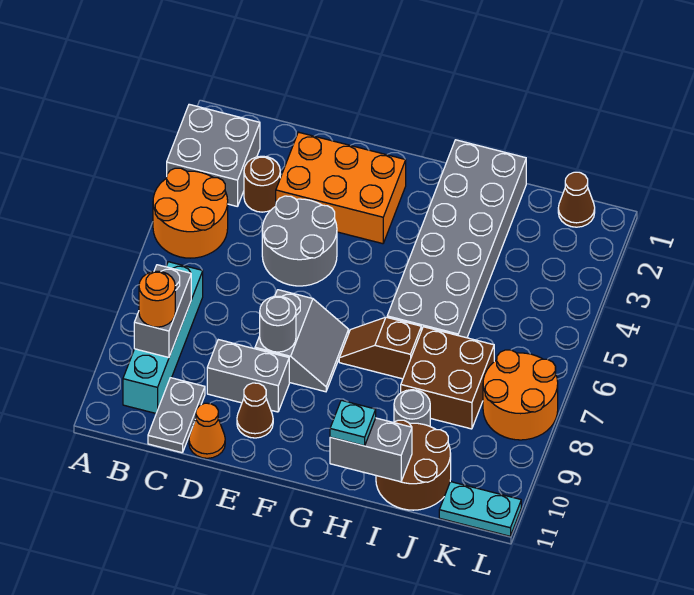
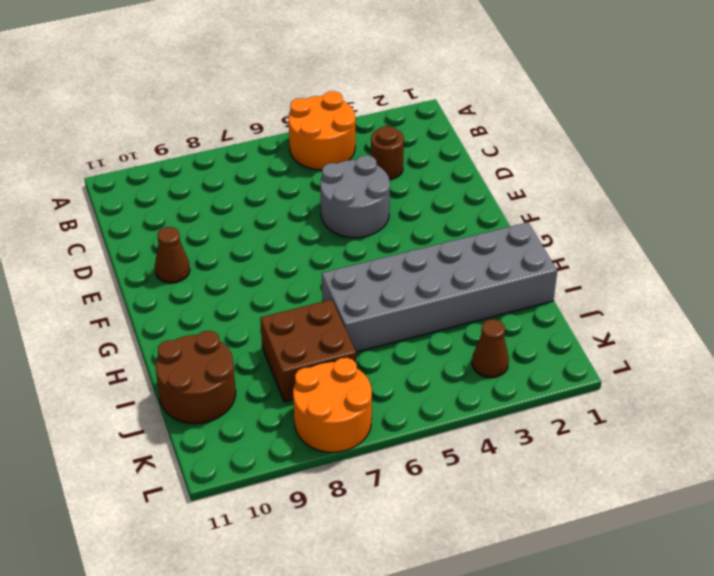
brown cone K3 level 1 -> brown cone K1 level 1
none -> grey brick A2:B3 level 1
none -> cyan brick B7:B10 level 1
none -> grey plate C10:C11 level 1

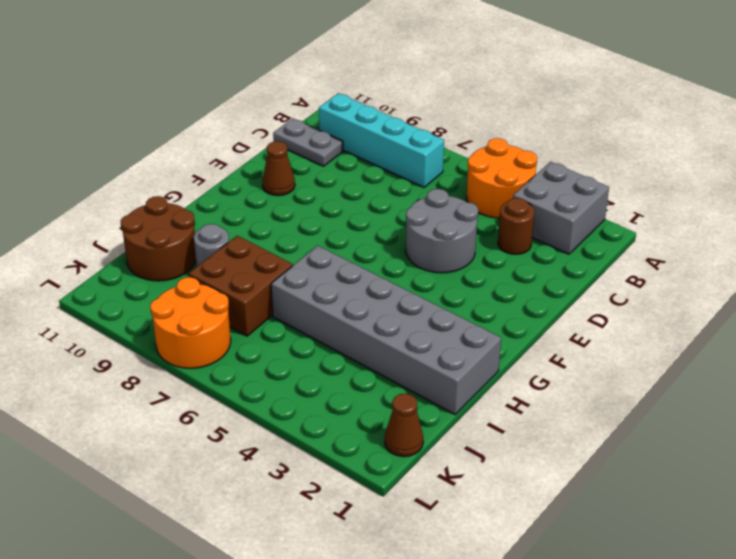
none -> orange brick D2:F3 level 1
none -> grey brick D9:E9 level 1
none -> orange cone D11 level 1

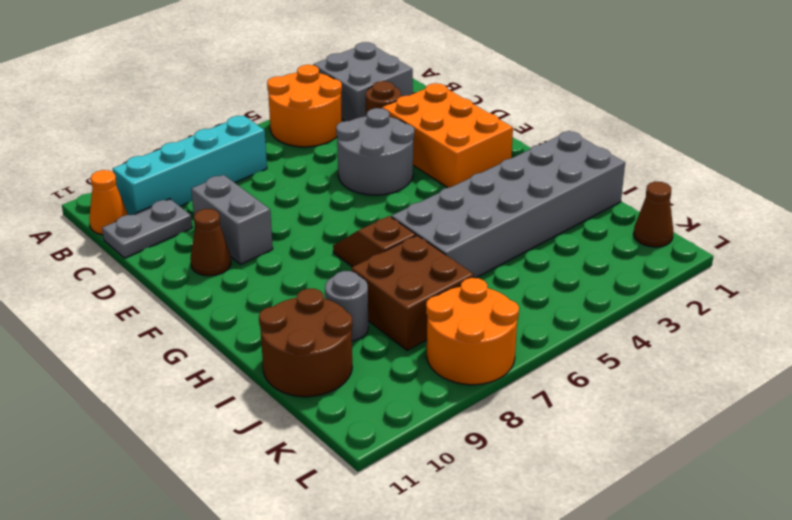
orange cone B11 level 1 -> orange cone D11 level 1
none -> grey slope E7:F8 level 1 top E
none -> cyan plate K11:L11 level 1
none -> grey brick B8:B9 level 2

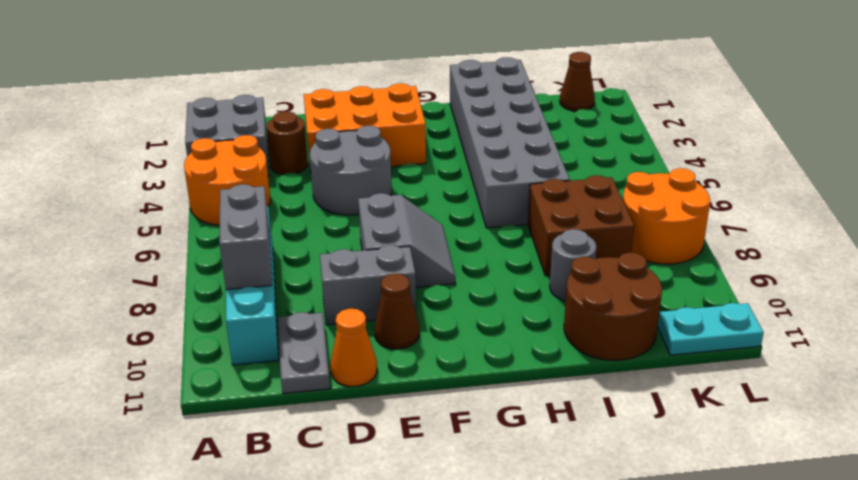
none -> brown slope G7:H7 level 1 top H
none -> grey round brick E8 level 2
none -> grey brick H11:I11 level 2

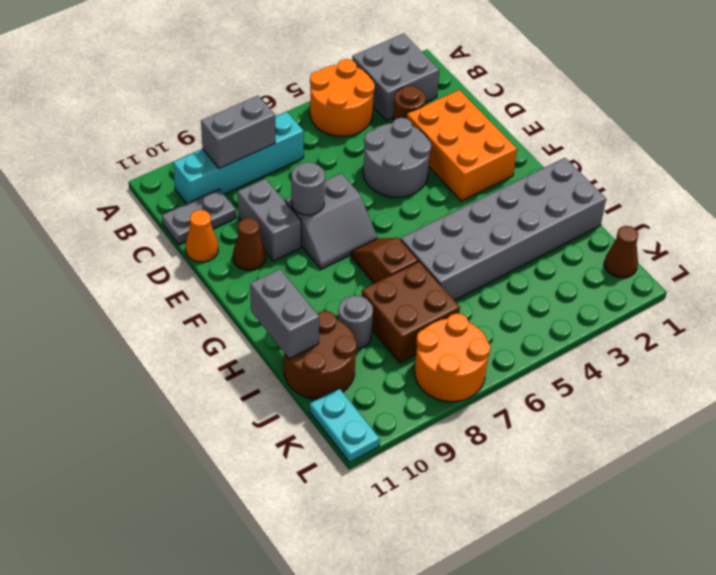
none -> orange round brick B9 level 3
none -> cyan plate H11 level 3

